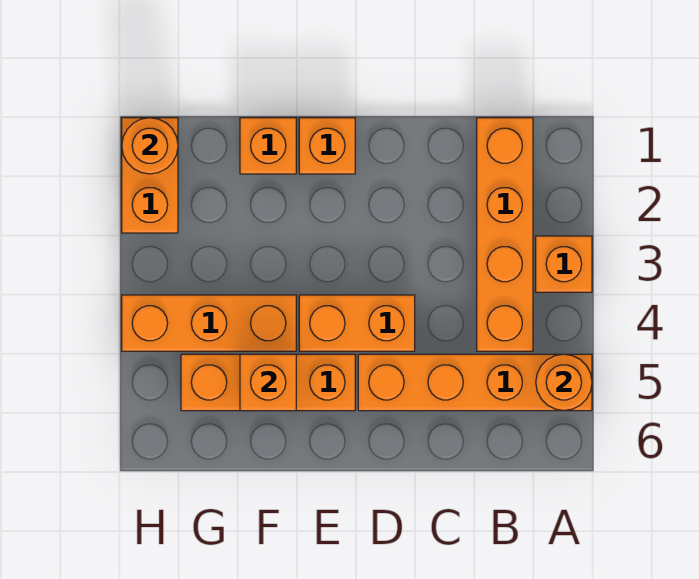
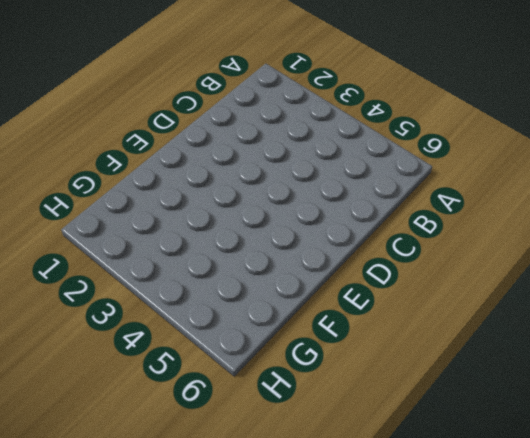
none -> orange brick A3 level 1
none -> orange brick A5:D5 level 1
none -> orange brick B1:B4 level 1

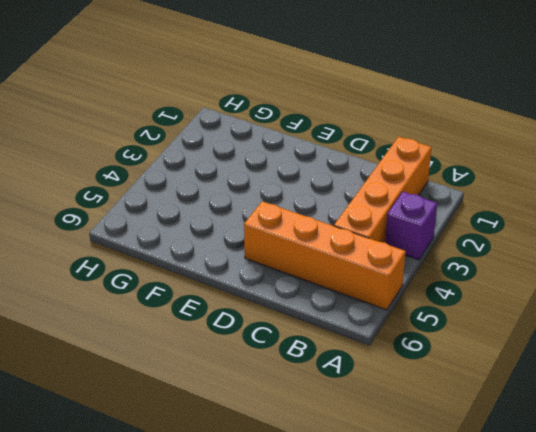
purple brick A3 level 1 -> orange brick A3 level 1
none -> orange brick D4:E4 level 1
none -> orange brick E1 level 1
none -> orange brick E5:G5 level 1

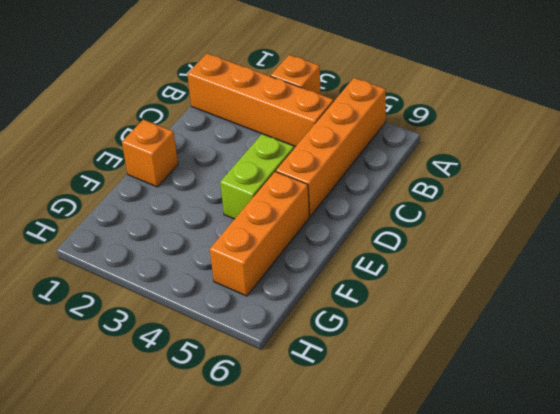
lime brick D4:E4 level 1 -> orange brick D4:E4 level 1
none -> orange brick F1 level 1
none -> orange brick F4:H4 level 1
none -> orange brick H1:H2 level 1

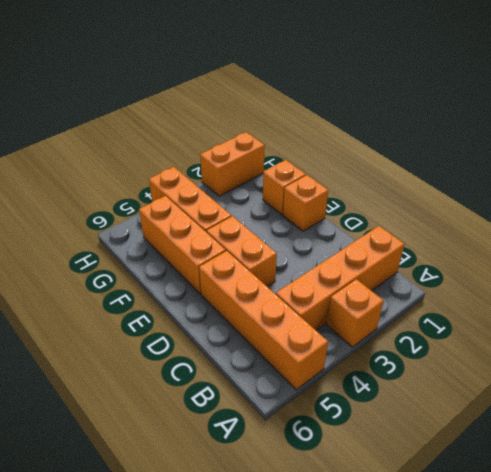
none -> orange round brick A5 level 2
none -> orange brick F5 level 2
none -> orange round brick H1 level 2

